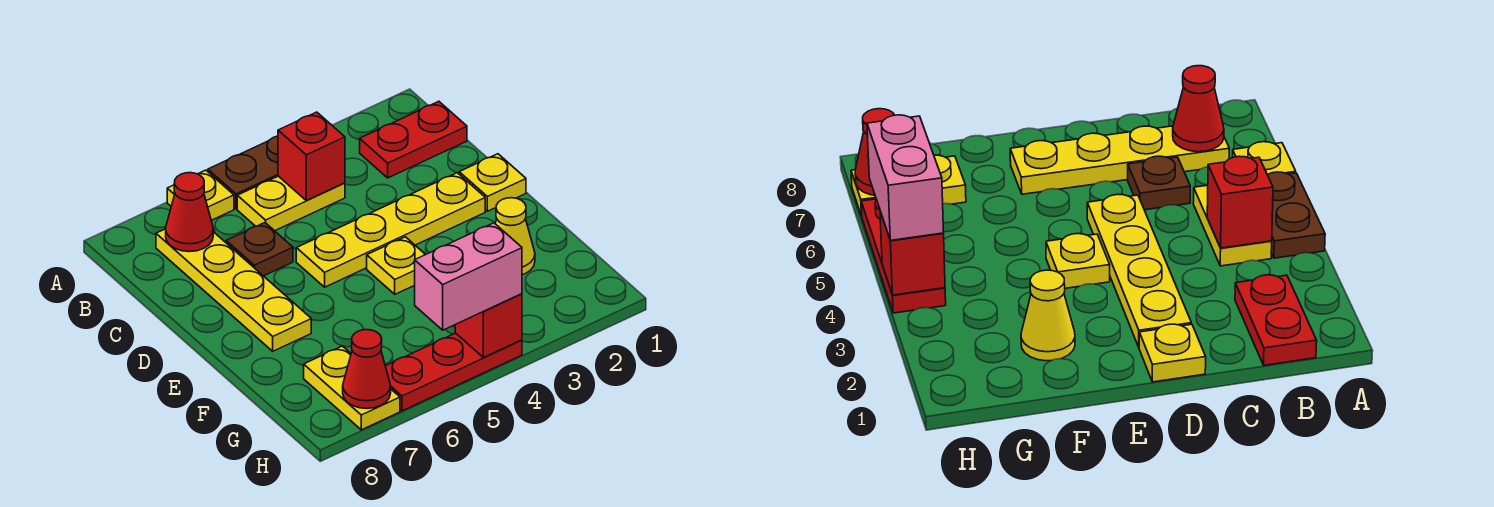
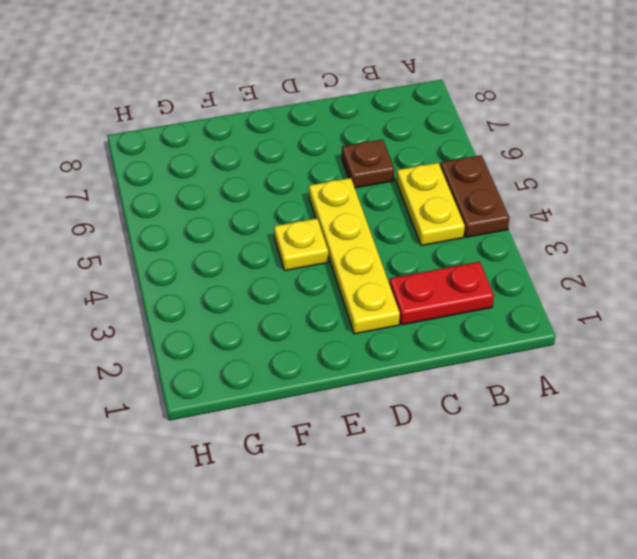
red plate B2:C2 level 1 -> red plate B1:B2 level 1
none -> yellow plate A6 level 1
none -> yellow plate B7:E7 level 1
none -> yellow plate D1 level 1

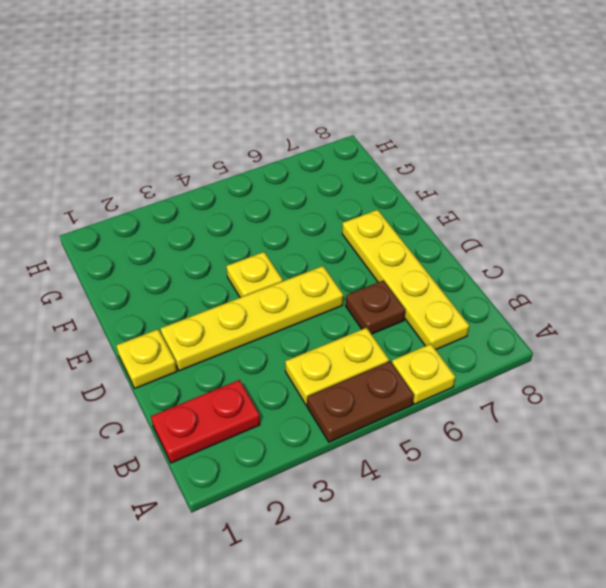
none -> yellow cone F2 level 1
none -> yellow plate G7:H7 level 1
none -> red plate H4:H6 level 1

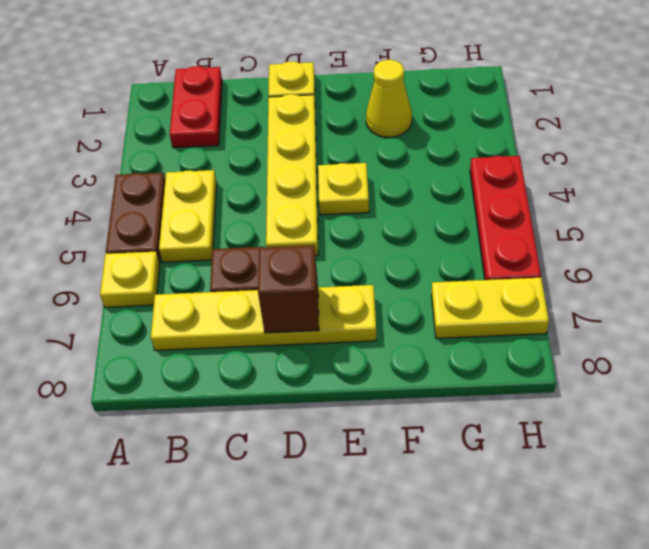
brown brick D7 level 2 -> none
none -> red brick B4 level 2
none -> red cone B7 level 2
none -> red brick H4 level 2

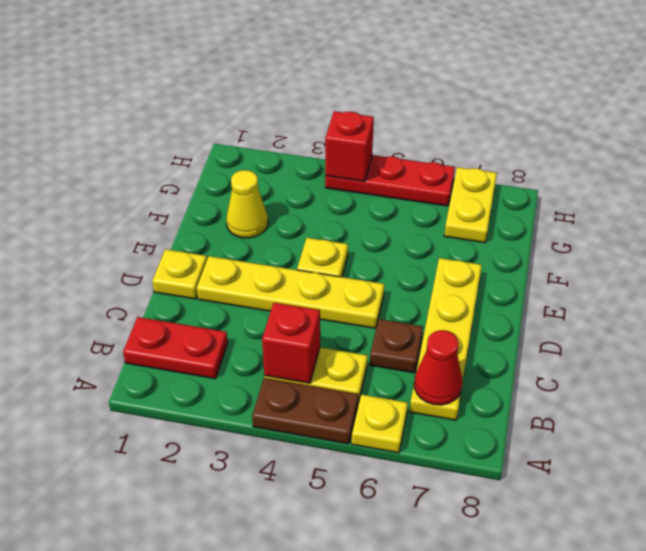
none -> red cone H7 level 2
none -> pink brick H4:H5 level 3

